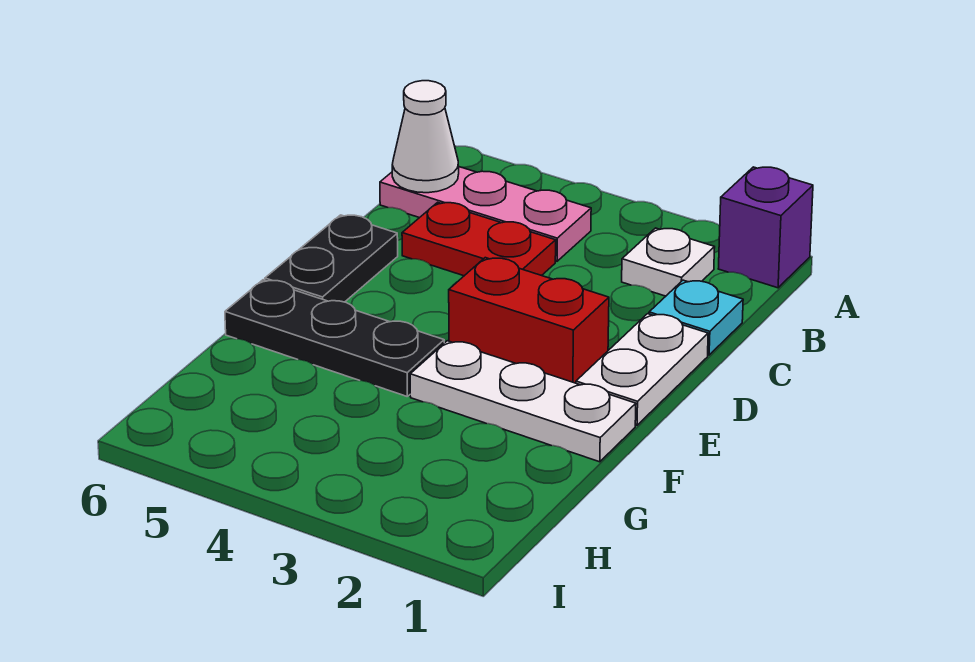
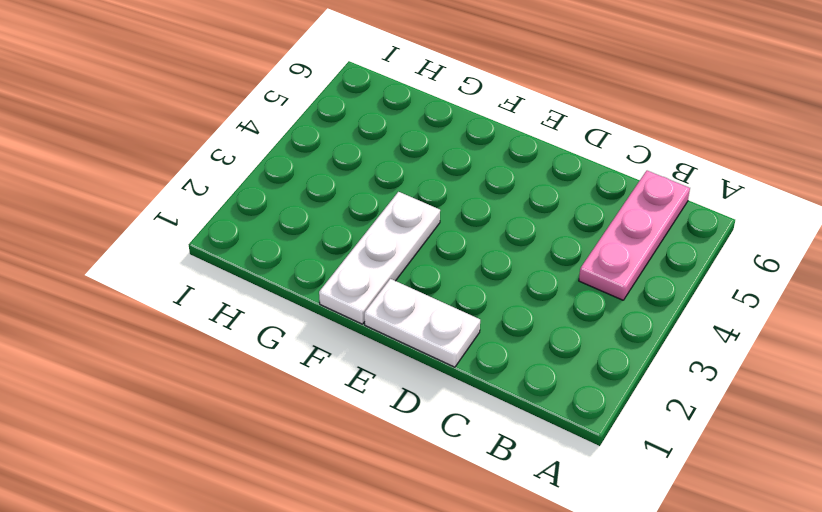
none -> purple brick A1 level 1
none -> white plate B2 level 1

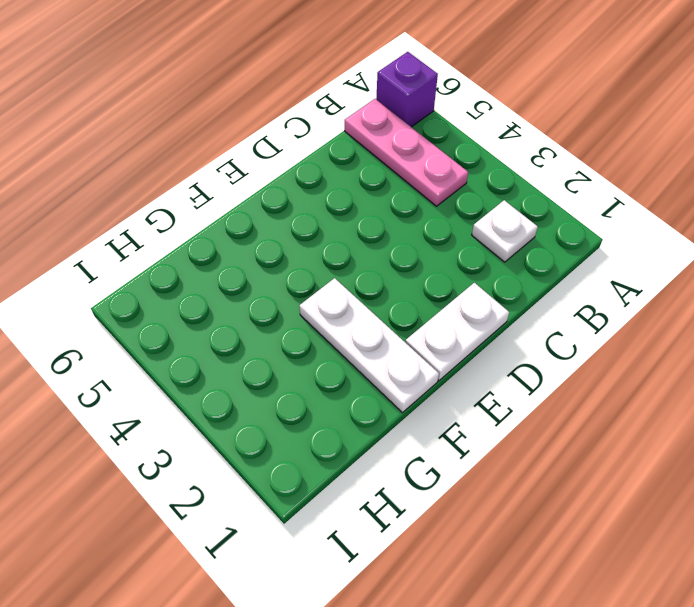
purple brick A6 level 1 -> purple brick A1 level 1
none -> cyan plate C1 level 1
none -> red plate C4:C5 level 1

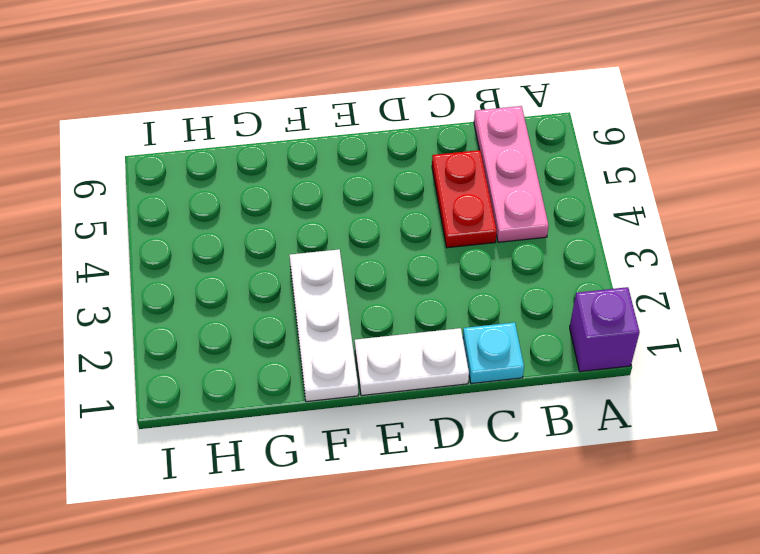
none -> white plate B2 level 1
none -> black plate D6:E6 level 1

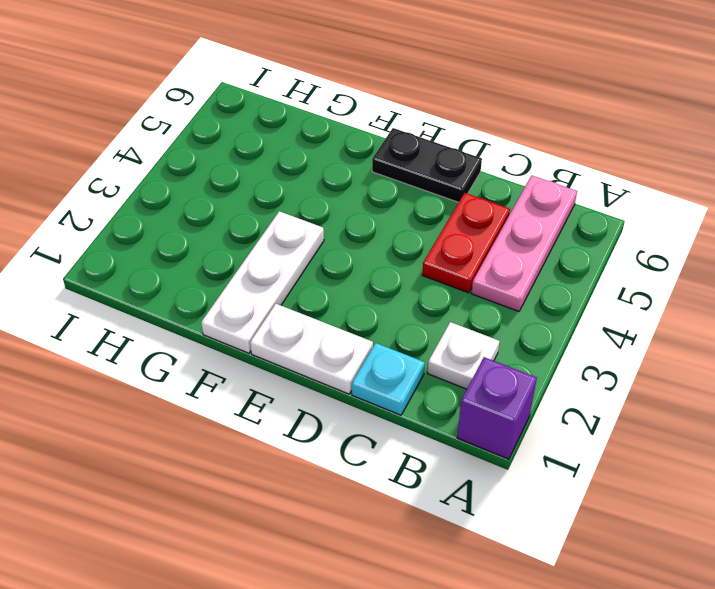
none -> red brick E2:E3 level 1
none -> black plate F4:F6 level 1

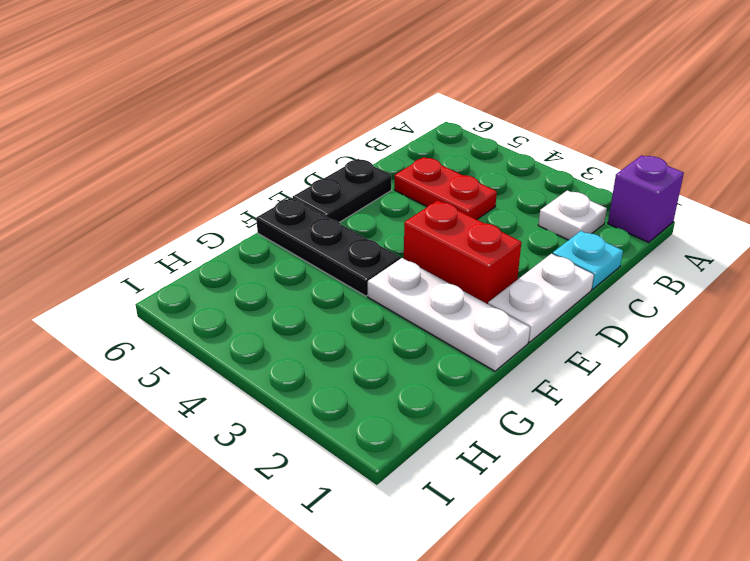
none -> pink plate B4:B6 level 1
none -> white cone B6 level 2

